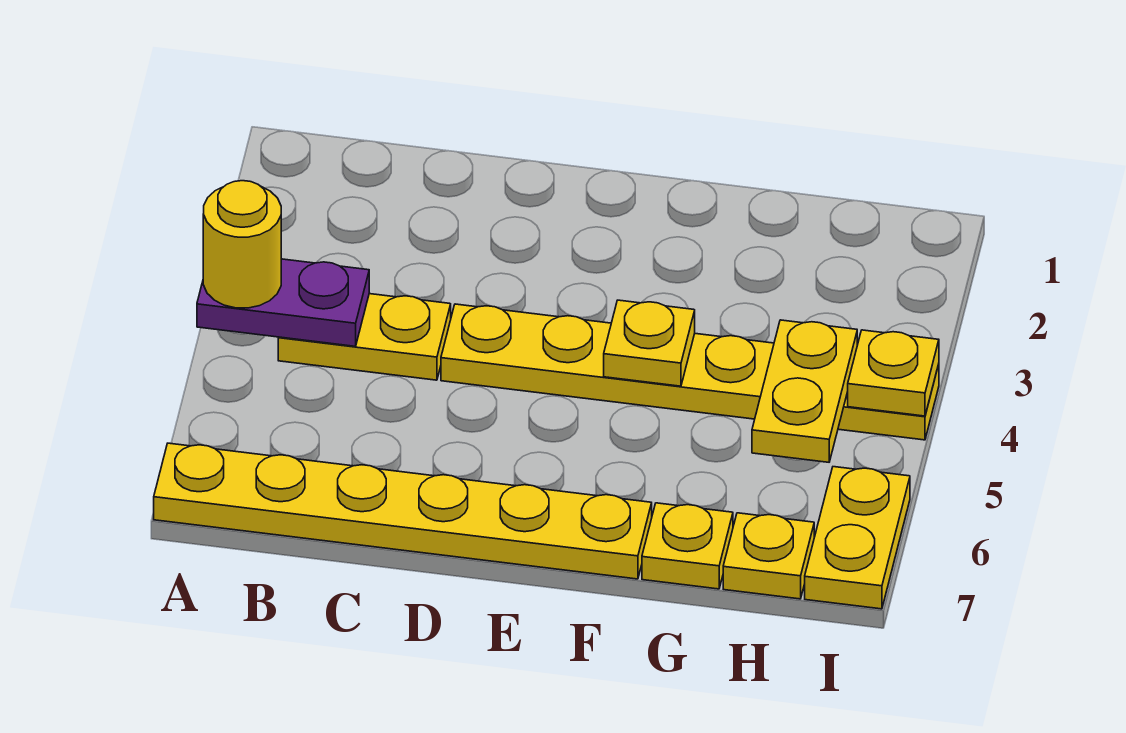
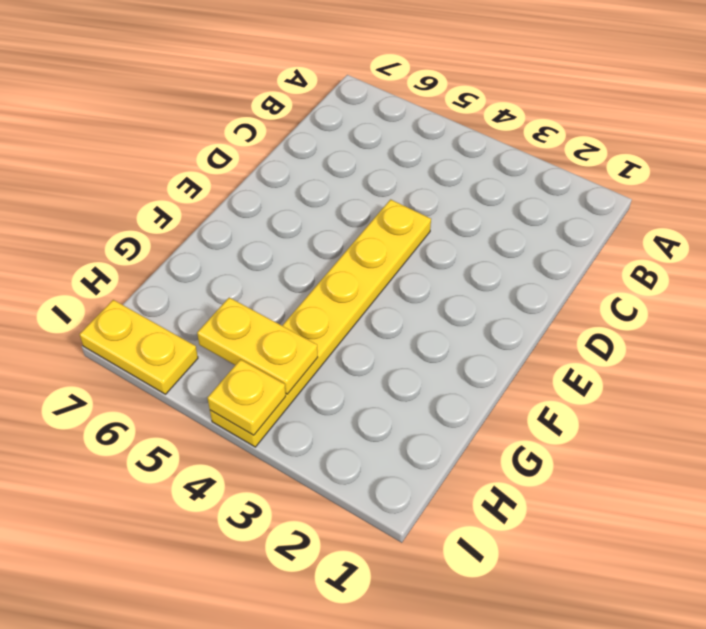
none -> yellow plate A7:F7 level 1
none -> yellow plate B4:C4 level 1

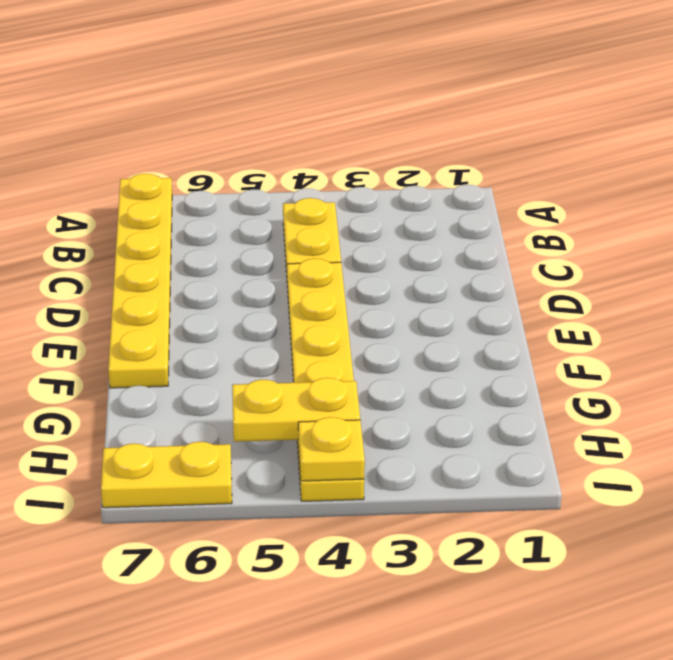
none -> yellow plate G7 level 1
none -> yellow plate H7 level 1

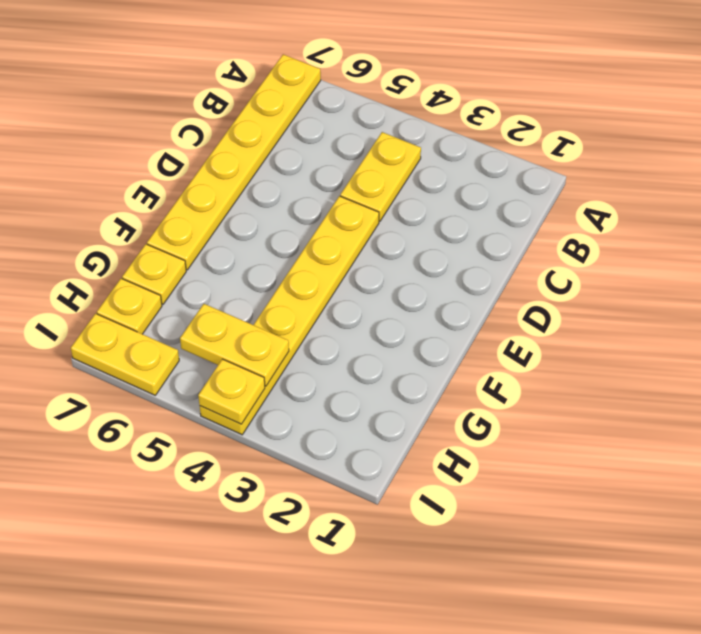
none -> purple plate A4:B4 level 2
none -> yellow plate F4 level 2

